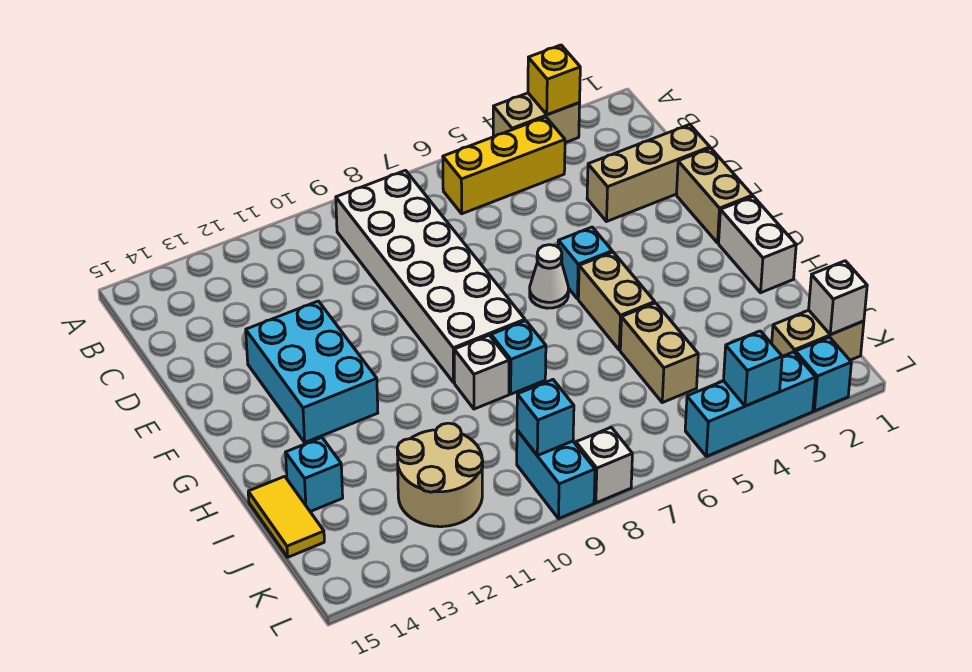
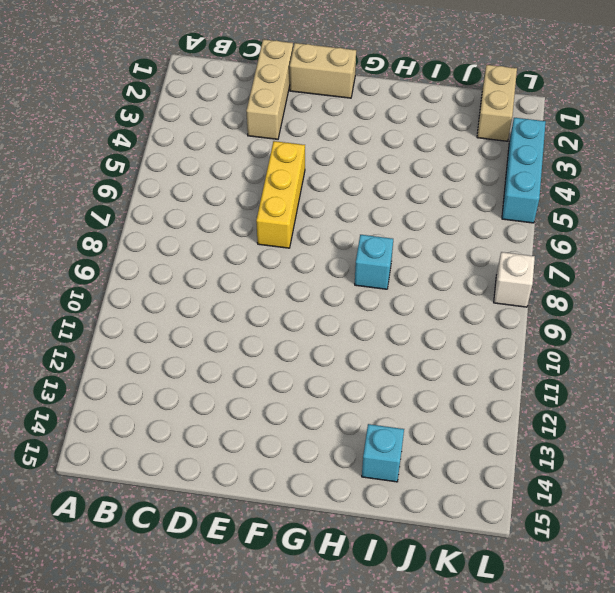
yellow brick E5:E7 level 1 -> yellow brick B4:B6 level 1
none -> tan brick A3:A4 level 1
none -> white brick B8:G9 level 1
none -> cyan brick E12:G13 level 1

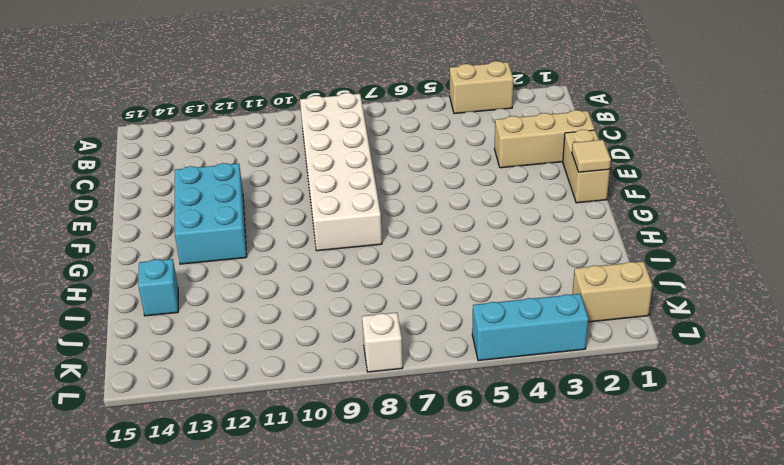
tan tile F1 level 2 -> none
none -> yellow brick B4:B6 level 1
none -> cyan brick F5 level 1
none -> white cone F6 level 1

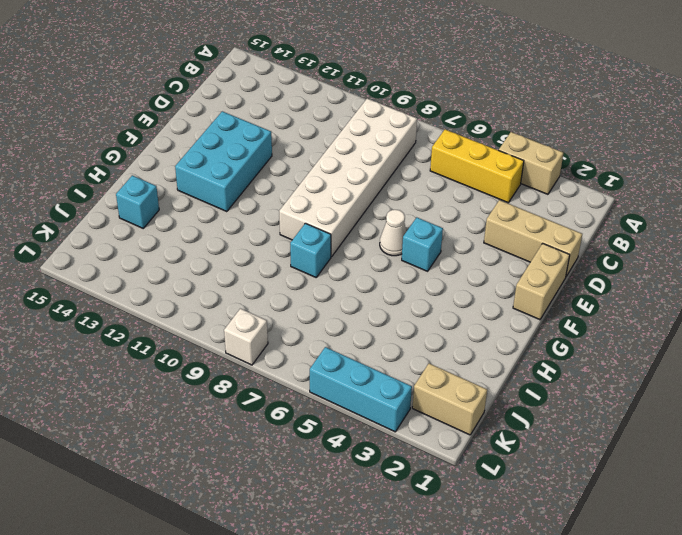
none -> white brick G1:H1 level 1
none -> tan brick G5:H5 level 1
none -> white brick H9 level 1

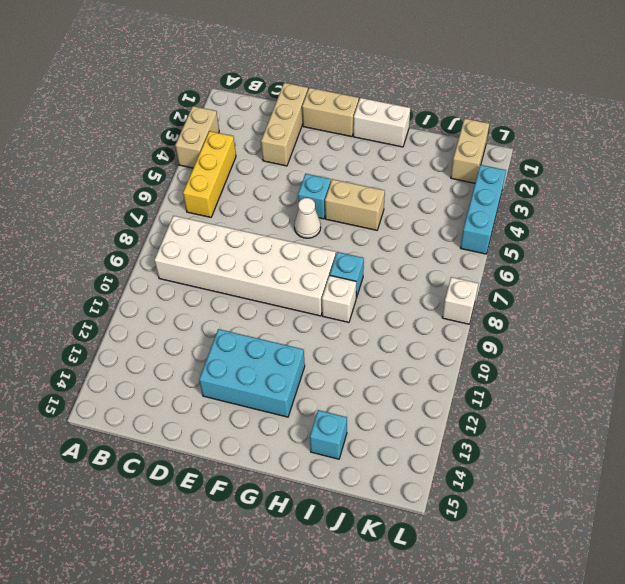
none -> tan brick I5:J5 level 1
none -> yellow tile I15:J15 level 1
none -> tan round brick J11:K12 level 1

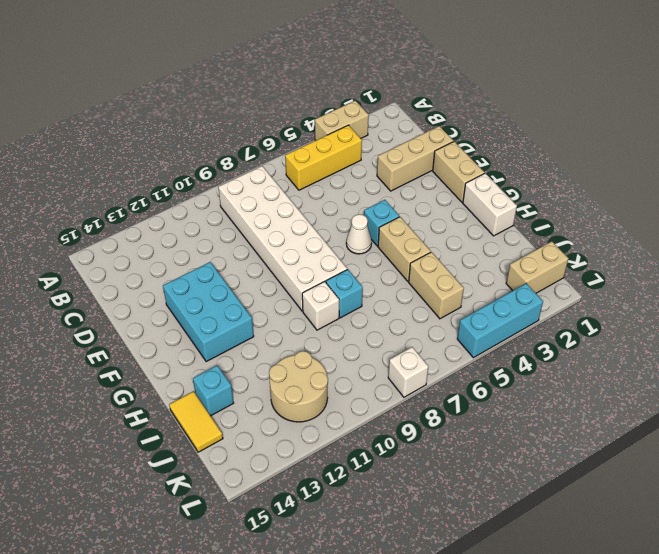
none -> cyan brick K9:L9 level 1
none -> cyan brick L2 level 1
none -> yellow brick A3 level 2

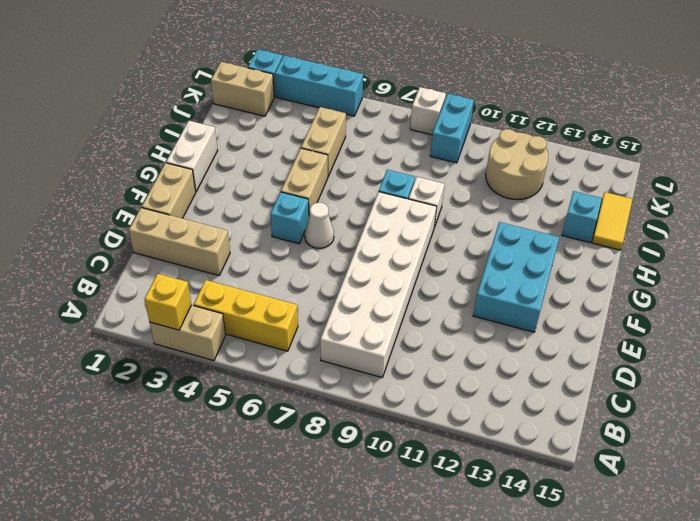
none -> white brick K1 level 2
none -> cyan brick K9 level 2
none -> cyan brick L4 level 2

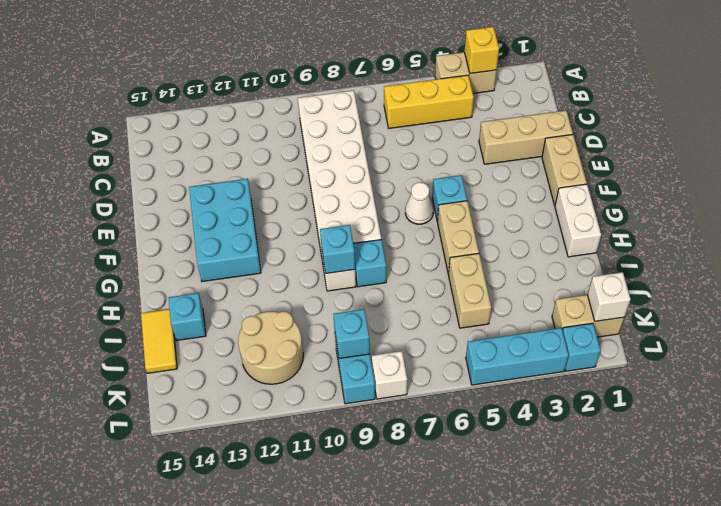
cyan brick H9 level 2 -> cyan brick L4 level 2

